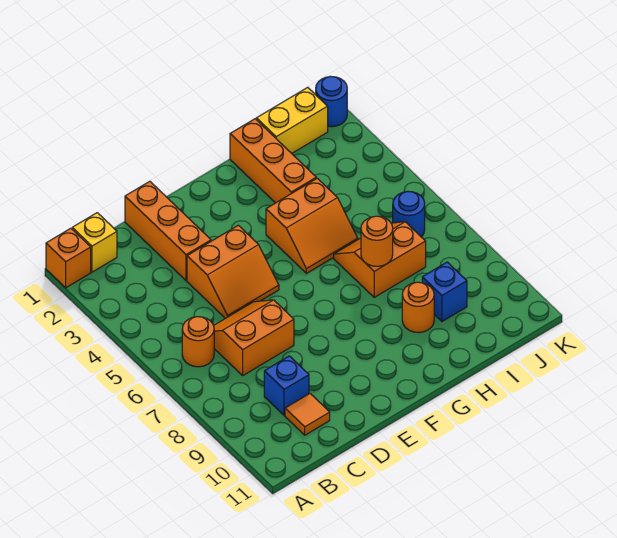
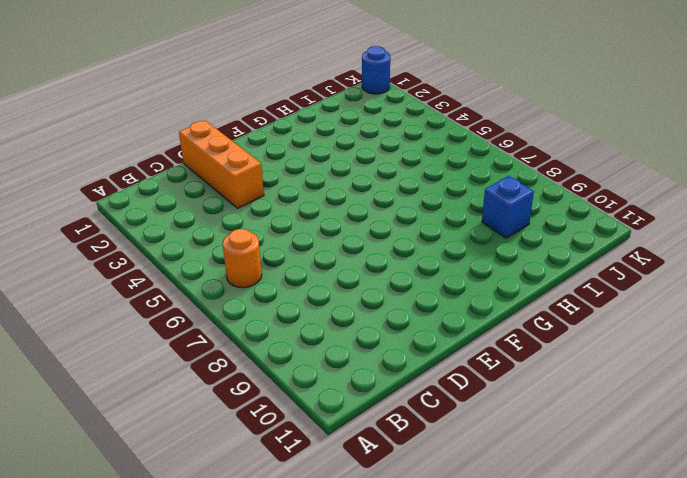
none -> orange brick A1 level 1
none -> yellow brick B1 level 1
none -> orange slope C6:D7 level 1 top 7

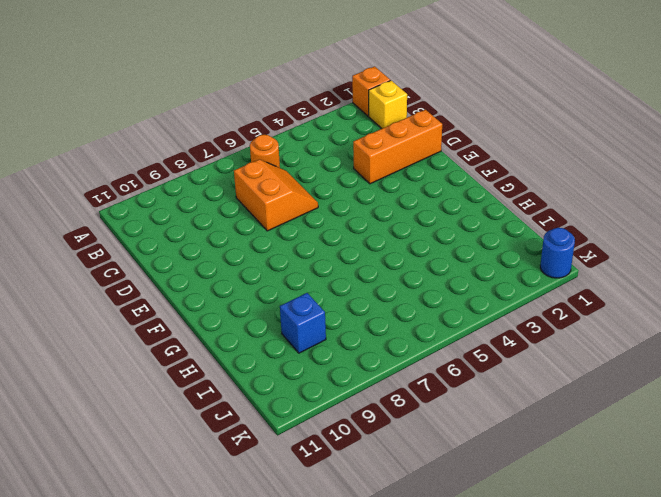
none -> blue brick C9 level 1
none -> orange tile C10 level 1
none -> orange slope D4:E5 level 1 top 4

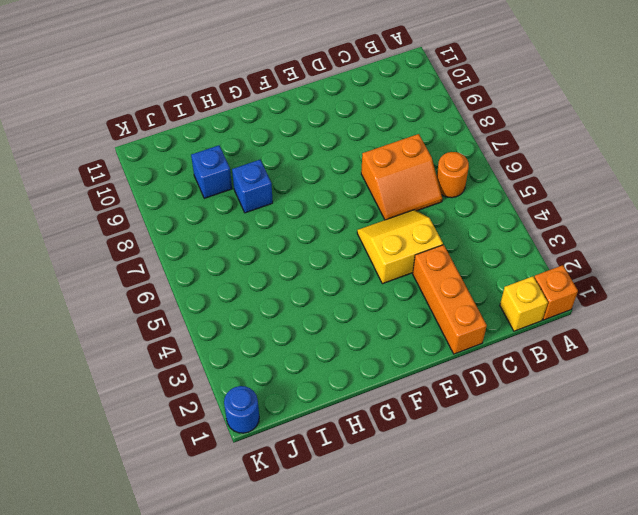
yellow slope D4:E5 level 1 top 4 -> orange slope D4:E5 level 1 top 4
blue brick H8 level 1 -> blue brick C9 level 1
none -> orange tile C10 level 1
none -> orange slope G4:H5 level 1 top 4
none -> orange brick H1:H3 level 1

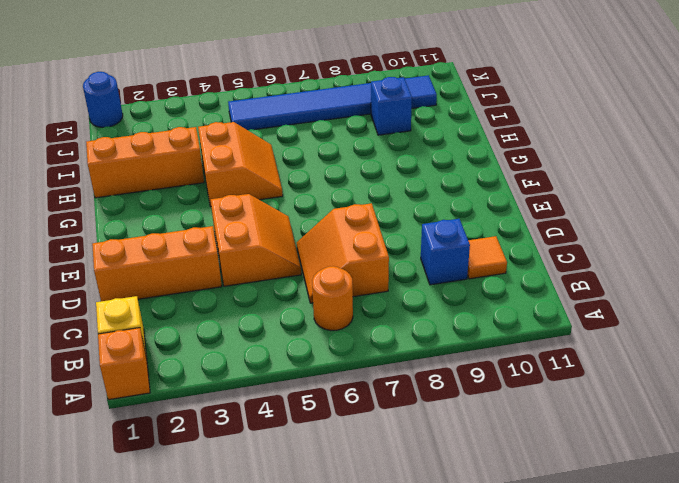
blue tile J5:J10 level 1 -> blue round brick J6 level 1
none -> orange slope H6:I7 level 1 top 7
none -> orange round brick H9 level 1
none -> yellow brick I1:J1 level 1

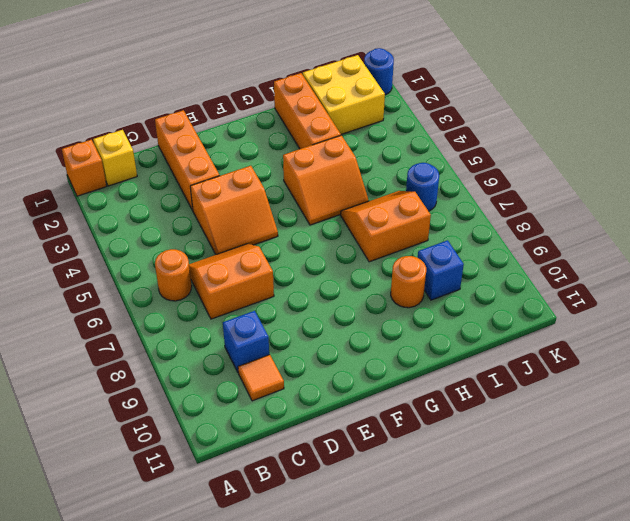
yellow brick I1:J2 level 1 -> yellow brick I1:J1 level 1
none -> orange round brick H7 level 2

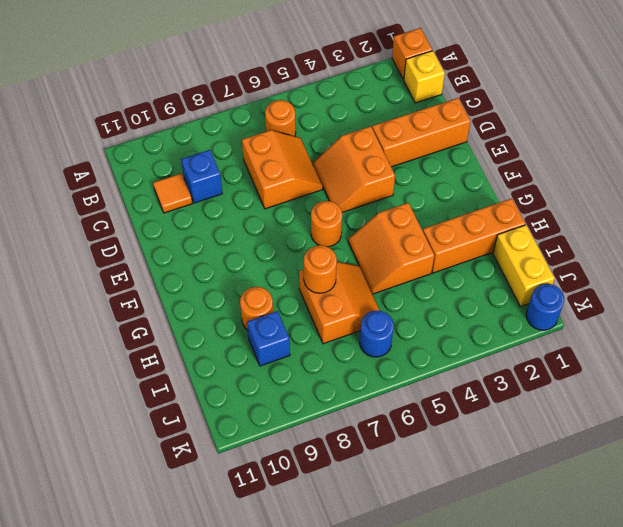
orange round brick F6 level 1 -> none

